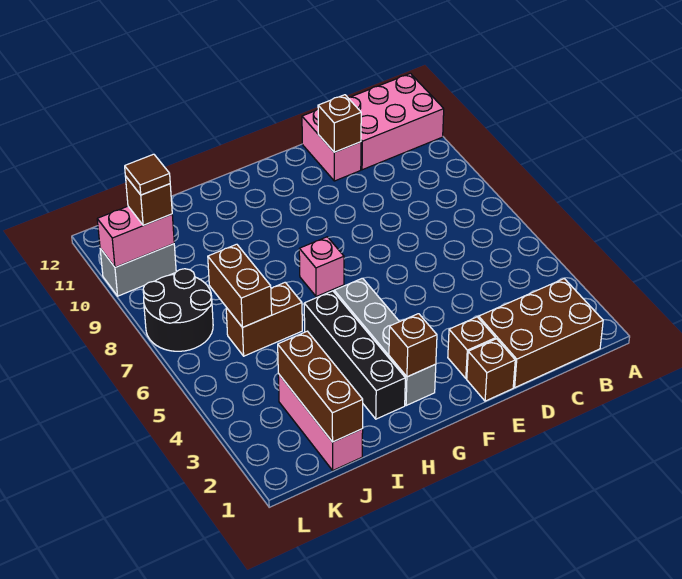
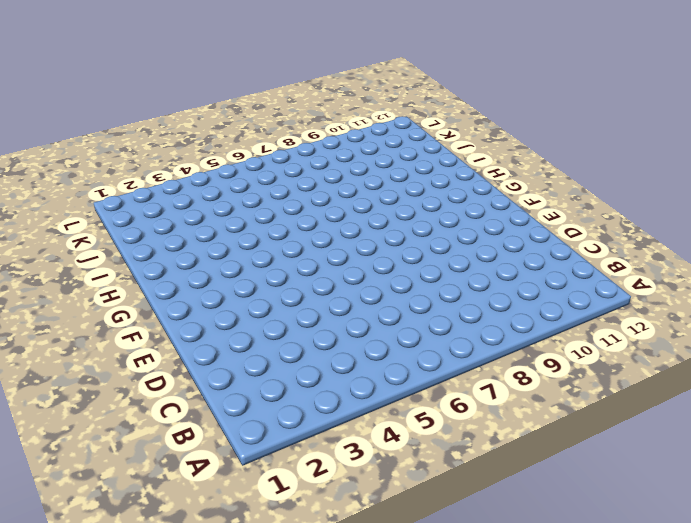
none -> pink brick A11:C12 level 1
none -> brown brick B1:D2 level 1
none -> pink brick D11:D12 level 1

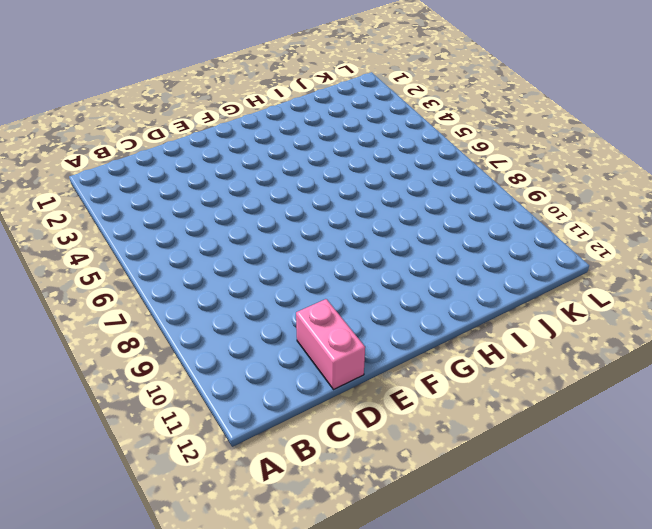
none -> pink brick A11:C12 level 1
none -> brown brick B1:D2 level 1
none -> brown brick E1 level 1

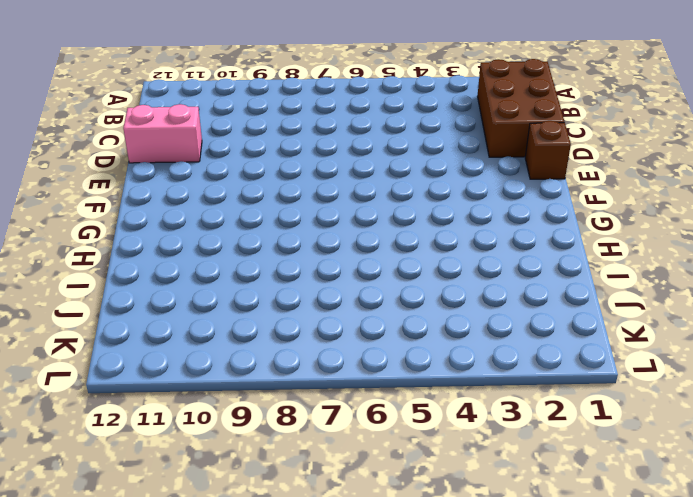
none -> pink brick A11:C12 level 1
none -> brown brick E2 level 1
none -> grey brick G2:G5 level 1

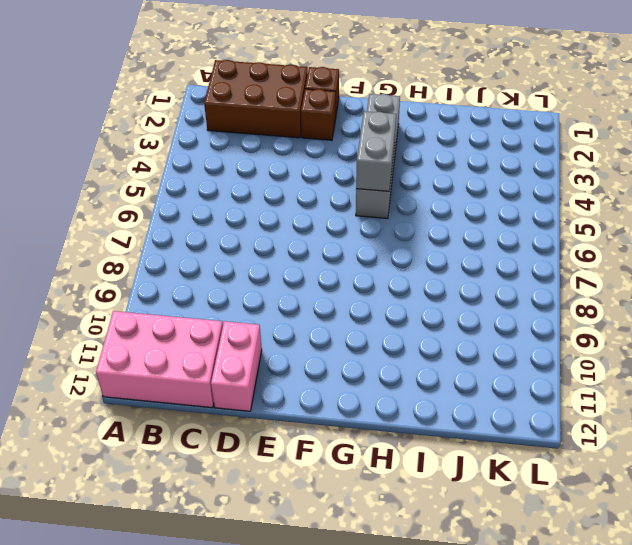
grey brick G4:G5 level 2 -> grey brick K10:L10 level 1
none -> pink brick G7 level 1
none -> black brick H2:H5 level 1
none -> brown brick I6:J6 level 1

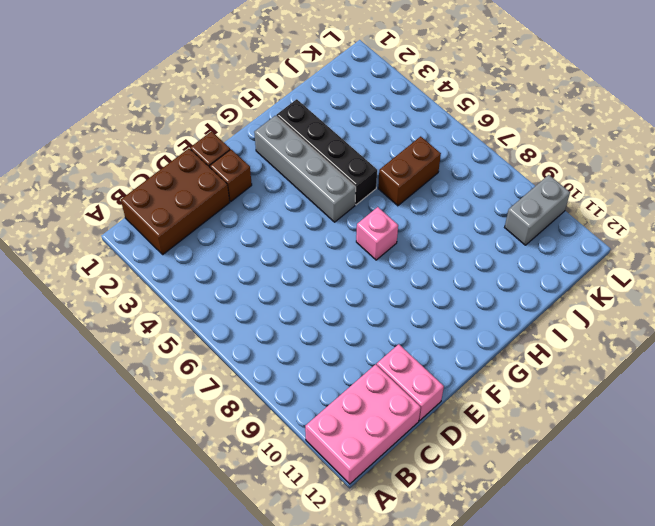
none -> pink brick J1:J3 level 1
none -> black round brick K7:L8 level 1
none -> brown brick D11 level 2

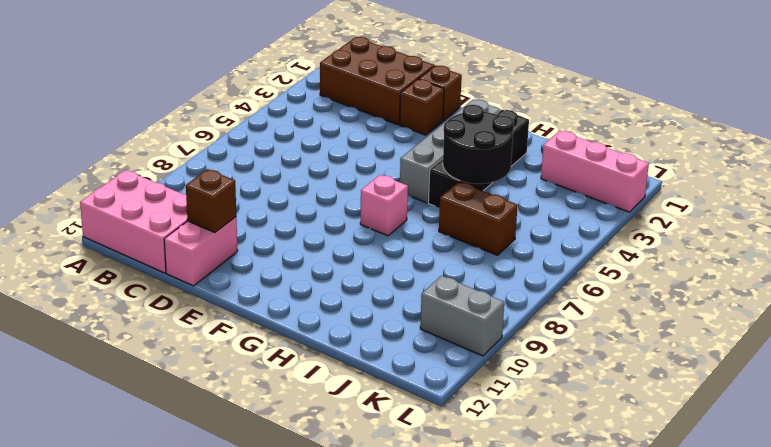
black round brick H4:I5 level 2 -> black round brick K7:L8 level 1
pink brick J2:L2 level 1 -> pink brick J1:J3 level 1
none -> brown brick G2 level 2
none -> brown brick J1:J3 level 2
none -> brown brick J6:J7 level 2

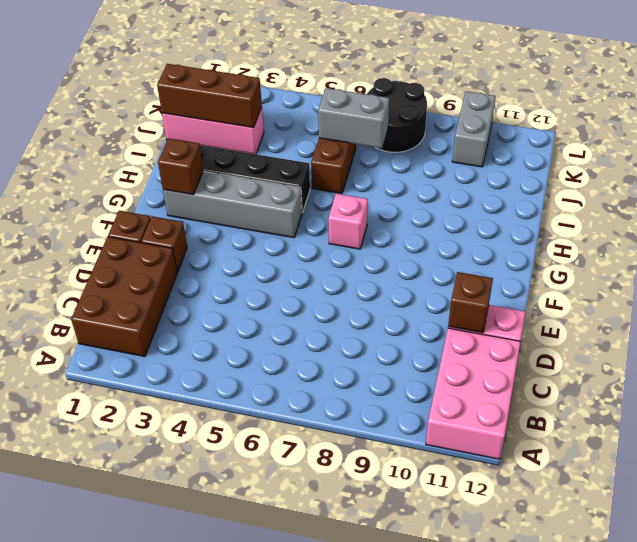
grey brick J6:J7 level 2 -> brown brick J6:J7 level 2
none -> pink brick K10:L10 level 2
none -> brown brick K10 level 3
none -> brown tile K10 level 4

